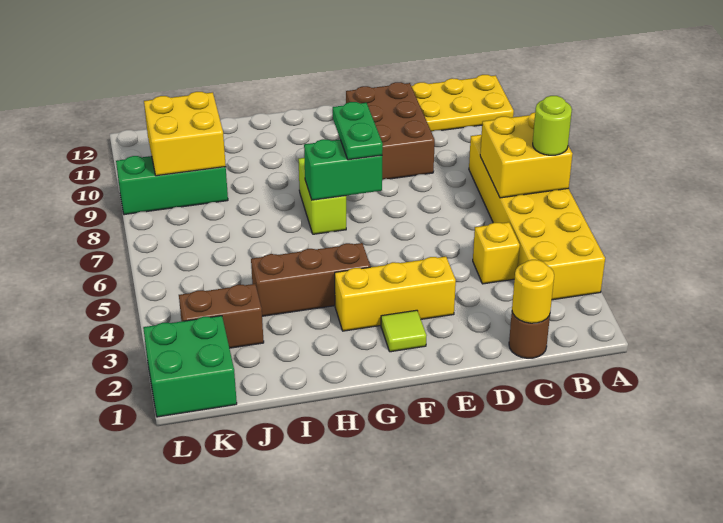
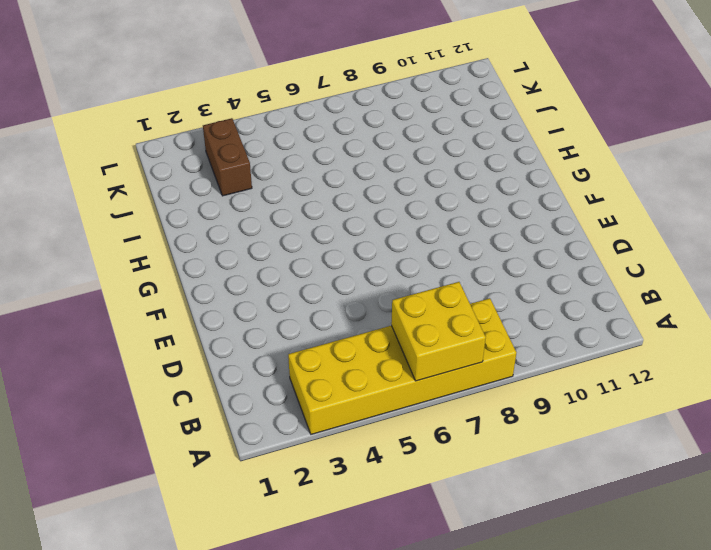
none -> yellow plate A11:C12 level 1
none -> brown round brick C1 level 1
none -> yellow brick C4 level 1

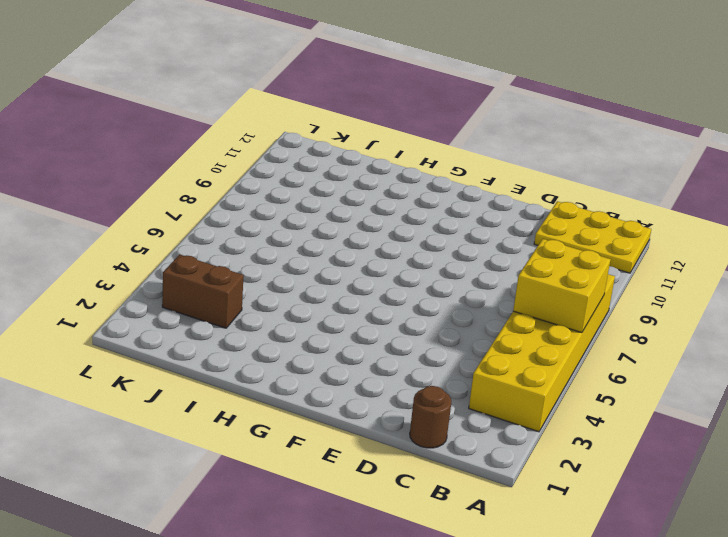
none -> yellow brick C4 level 1
none -> brown brick D9:E11 level 1
none -> yellow brick E3:G3 level 1

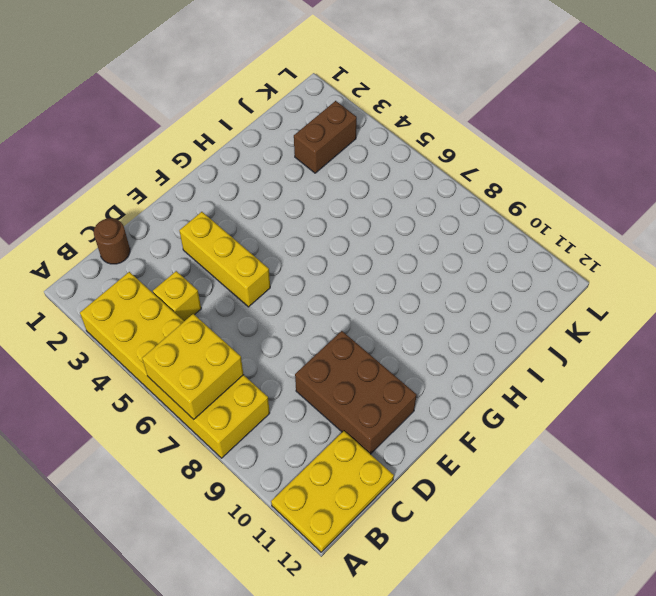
yellow brick E3:E5 level 1 -> yellow brick E3:G3 level 1
none -> lime tile F2 level 1
none -> brown brick G4:I4 level 1
none -> lime brick G7:G8 level 1

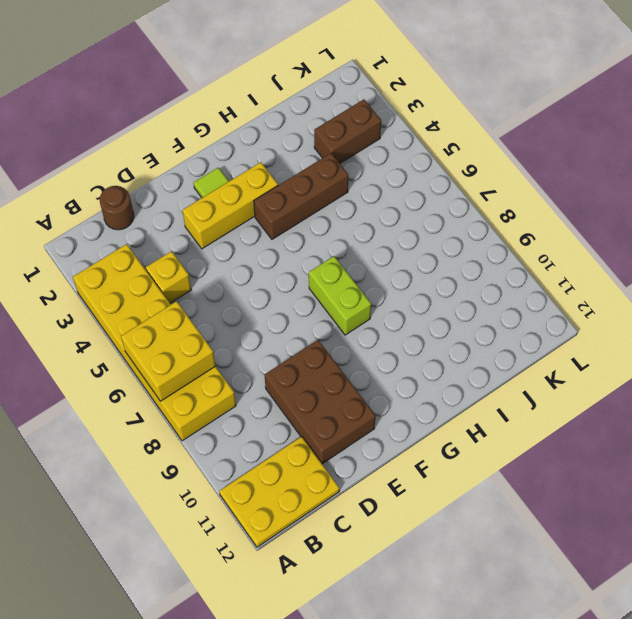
none -> green brick J9:L9 level 1
none -> green brick K1:L2 level 1
none -> yellow round brick C1 level 2

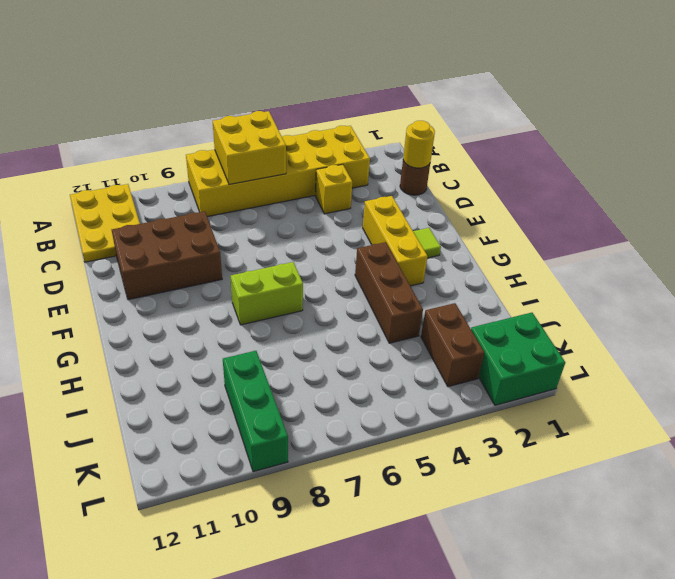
none -> green brick F7:G7 level 2
none -> yellow brick J9:K10 level 2
none -> lime round brick A6 level 3

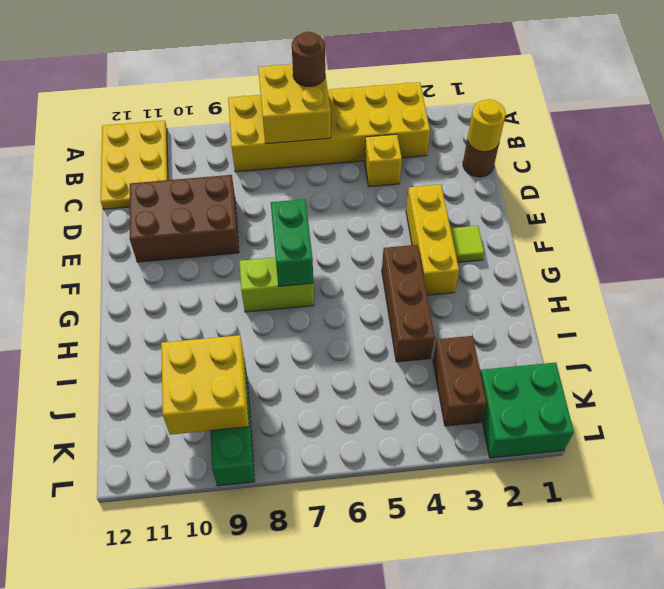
brown round brick A6 level 3 -> lime round brick A6 level 3
none -> green plate F7:F8 level 3

